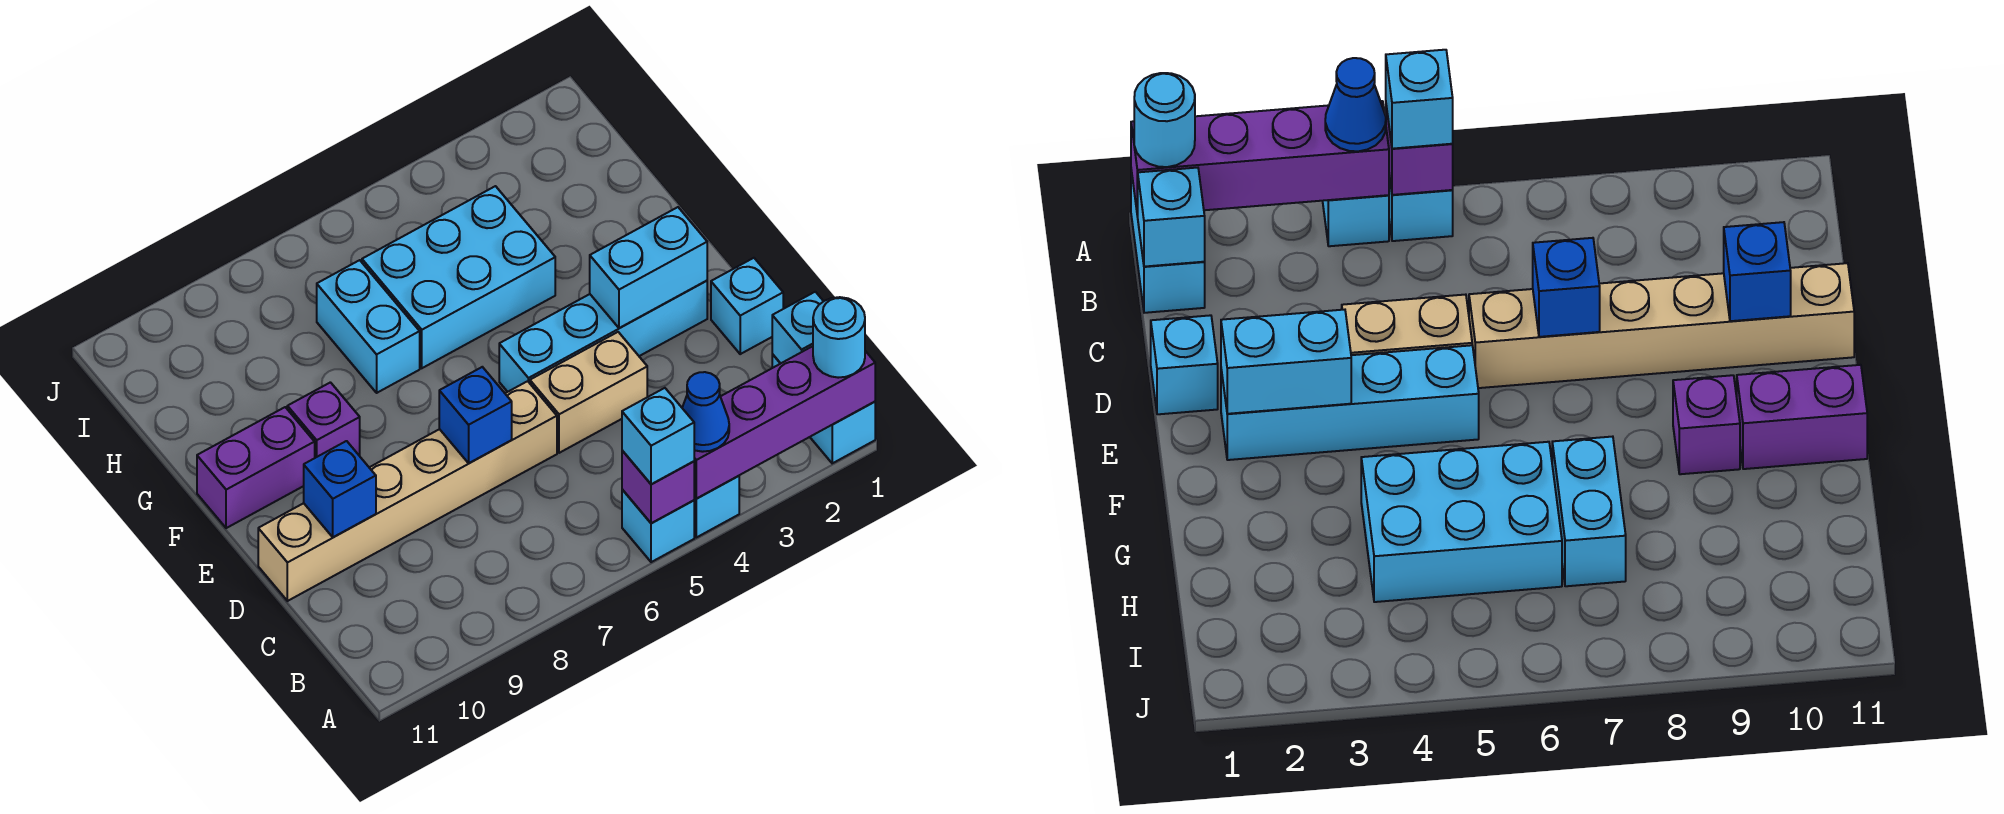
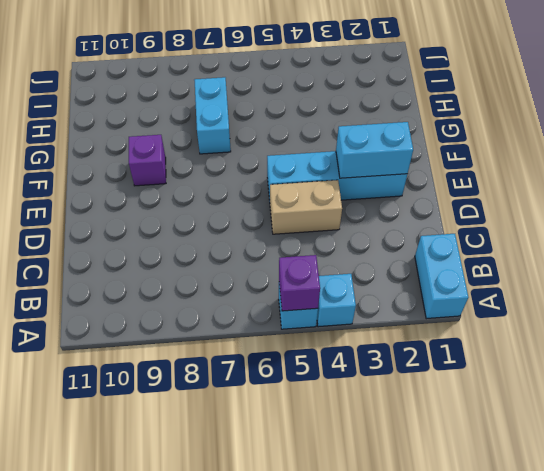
none -> cyan brick D1 level 1
none -> tan brick D6:D11 level 1
none -> purple brick F10:F11 level 1

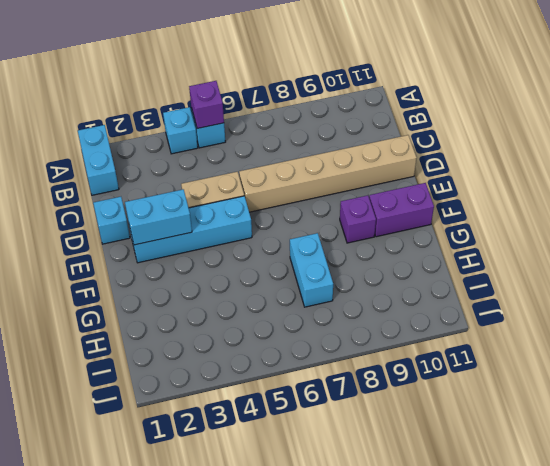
none -> cyan brick G4:H6 level 1
none -> purple brick A1:A4 level 2
none -> cyan brick B1 level 2

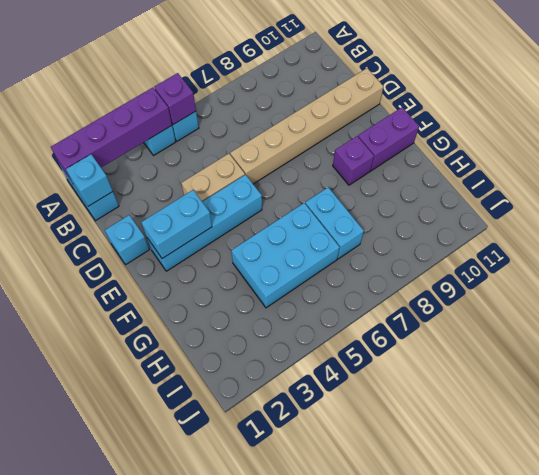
none -> blue brick D7 level 2
none -> blue brick D10 level 2
none -> cyan round brick A1 level 3

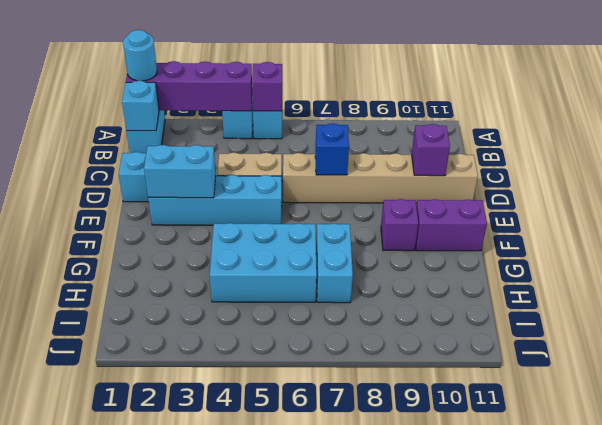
purple brick D10 level 2 -> blue brick D10 level 2
none -> blue cone A4 level 3
none -> cyan brick A5 level 3

